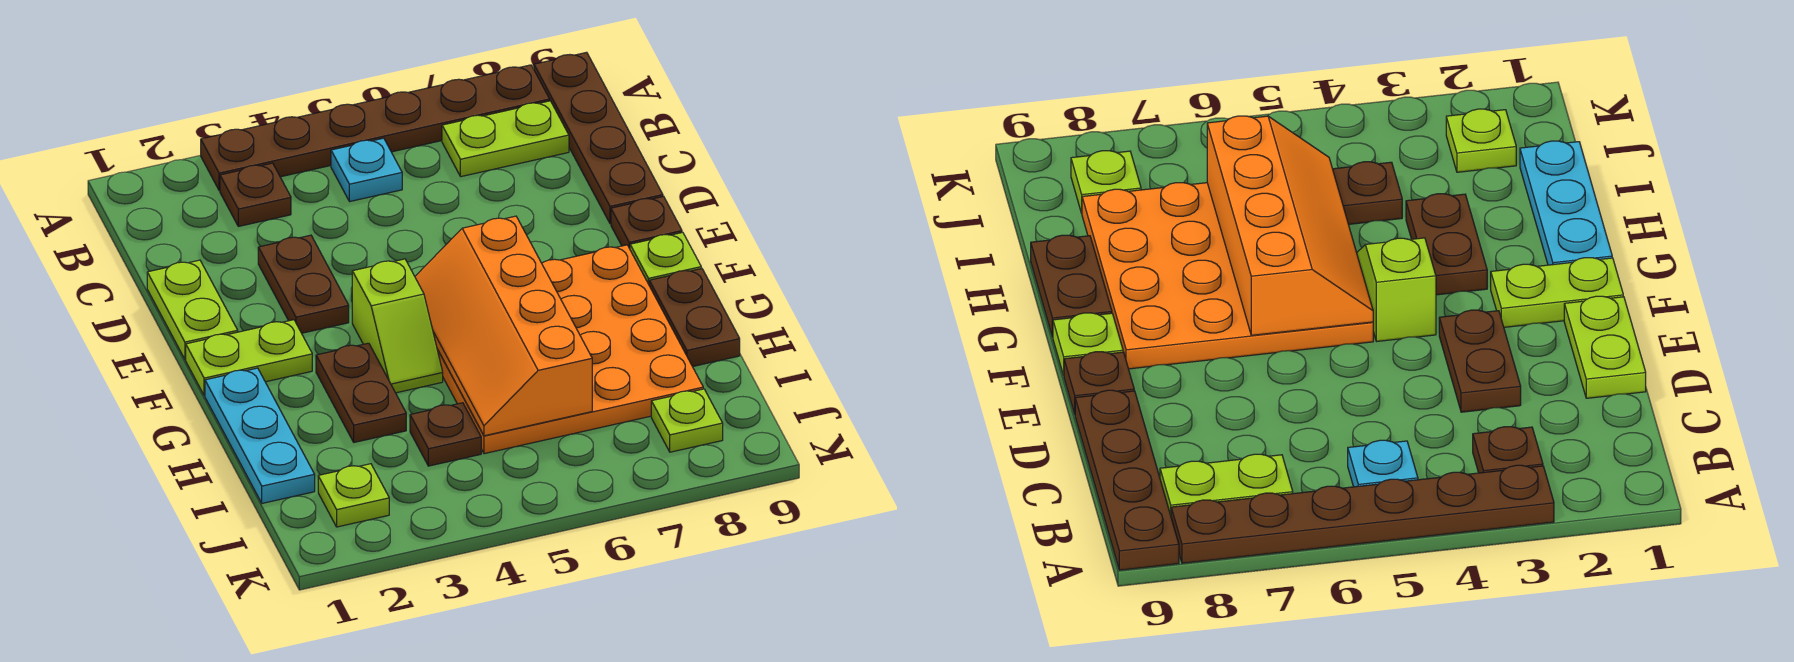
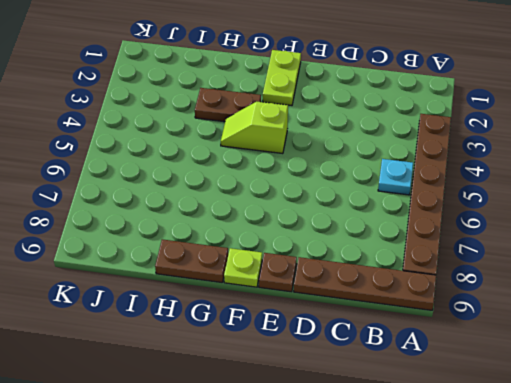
none -> brown plate B3 level 1
none -> lime plate B7:B8 level 1
none -> lime plate D1:E1 level 1

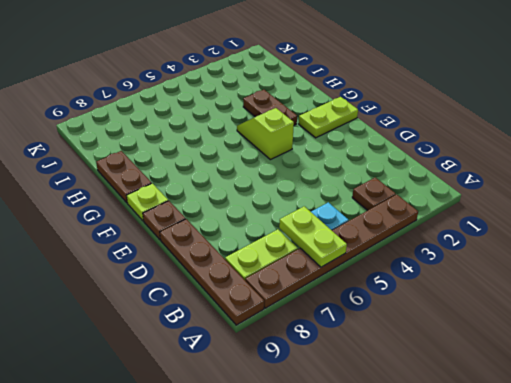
lime plate A6:B6 level 2 -> lime plate D1:E1 level 1
none -> brown plate D3:E3 level 1
none -> orange plate F5:I8 level 1
none -> cyan plate G1:I1 level 1

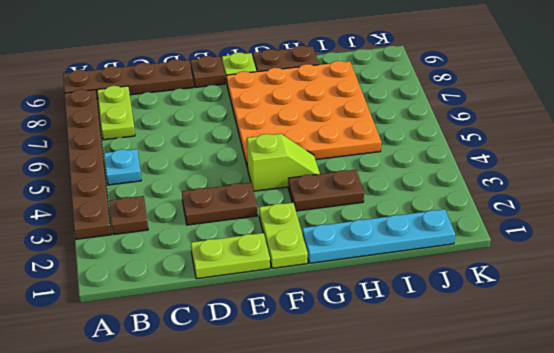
cyan plate G1:J1 level 1 -> cyan plate G1:I1 level 1
none -> brown plate I4 level 1
none -> lime plate J2 level 1
none -> lime plate J8 level 1

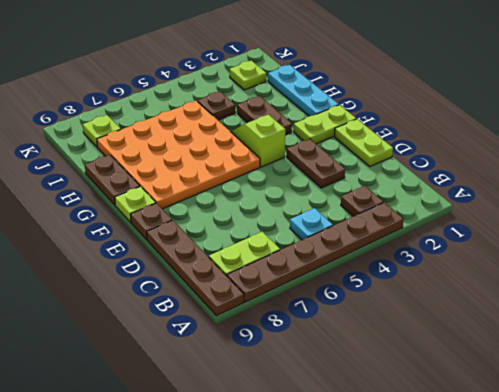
none -> orange slope F5:I6 level 2 top 6

